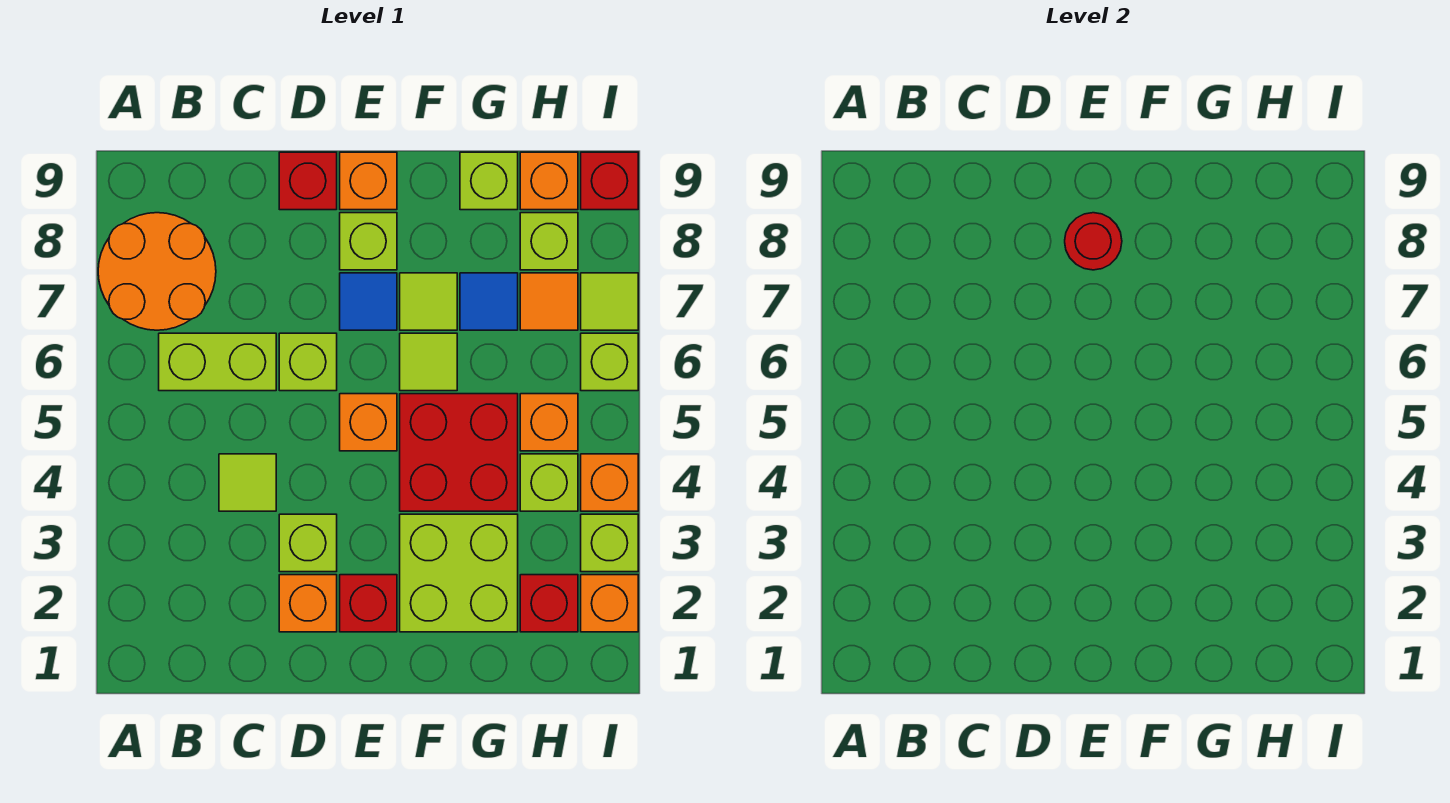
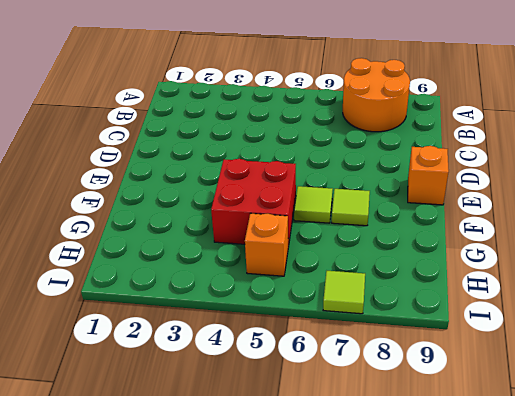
none -> lime brick B6:C6 level 1
none -> lime tile C4 level 1
none -> orange brick D2 level 1
none -> lime brick D3 level 1

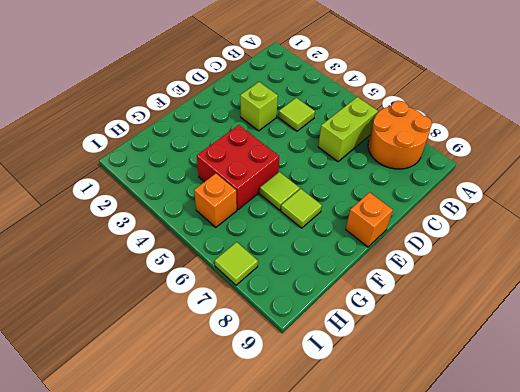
none -> orange brick D2 level 1
none -> lime brick D6 level 1
none -> red brick D9 level 1
none -> red brick E2 level 1

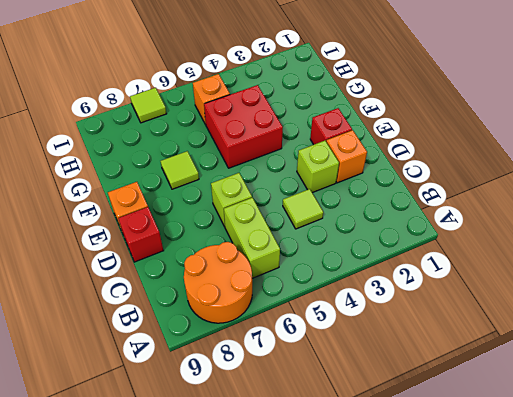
none -> orange brick E5 level 1
none -> blue tile E7 level 1
none -> lime brick E8 level 1
none -> lime brick F2:G3 level 1

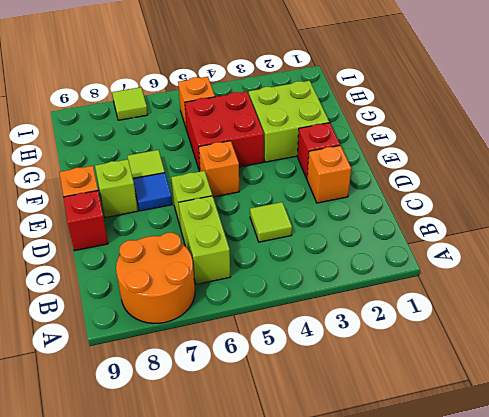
none -> lime brick D3 level 1
none -> lime tile F6 level 1
none -> blue tile G7 level 1
none -> lime brick G9 level 1

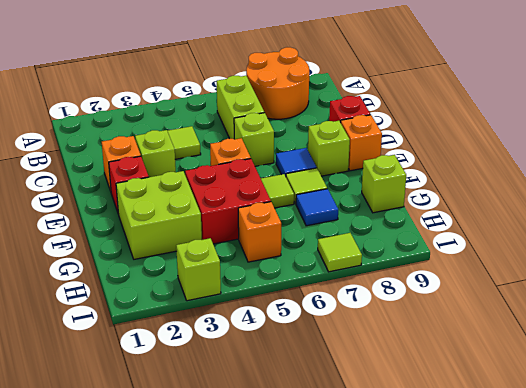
none -> red brick H2 level 1
none -> lime brick H4 level 1
none -> orange tile H7 level 1
none -> lime brick H8 level 1

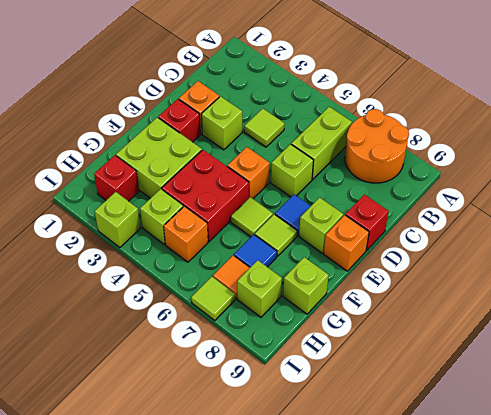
none -> orange brick H9 level 1
none -> orange brick I2 level 1
none -> orange brick I4 level 1
none -> lime brick I6 level 1

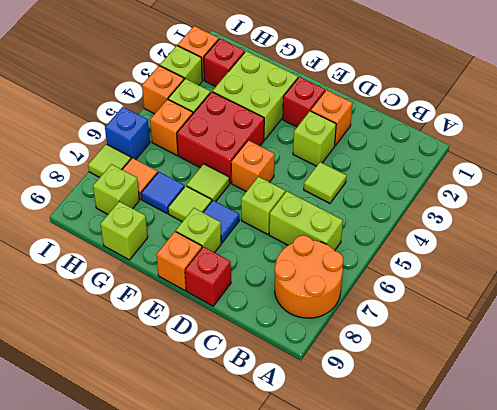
blue brick I6 level 1 -> lime brick I6 level 1
none -> orange brick H9 level 1
none -> red brick I9 level 1
none -> red round brick E8 level 2

